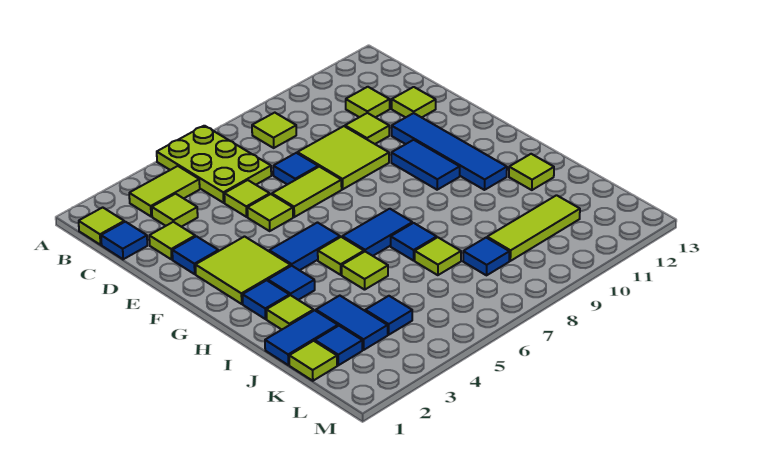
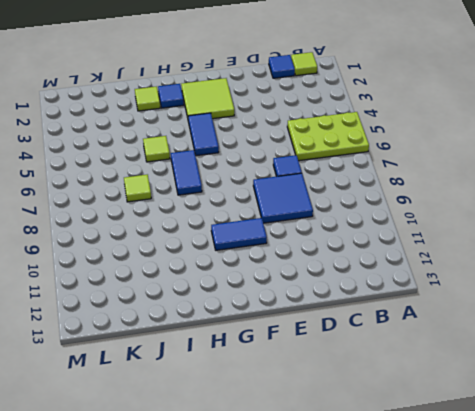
blue tile D8:E9 level 1 -> lime tile D8:E9 level 1
none -> lime tile B3:B4 level 1
none -> lime tile B8 level 1
none -> lime tile C3 level 1
none -> lime tile C11 level 1

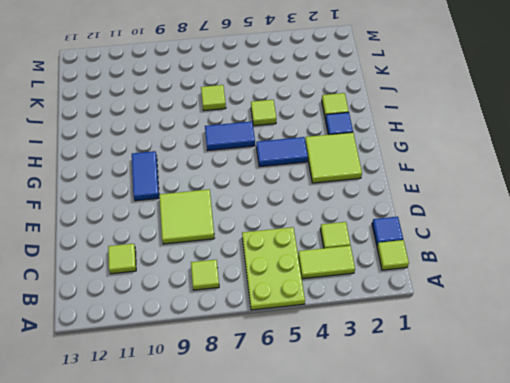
none -> lime tile D2 level 1
none -> lime tile D5 level 1
none -> blue tile D7 level 1
none -> lime tile D10 level 1

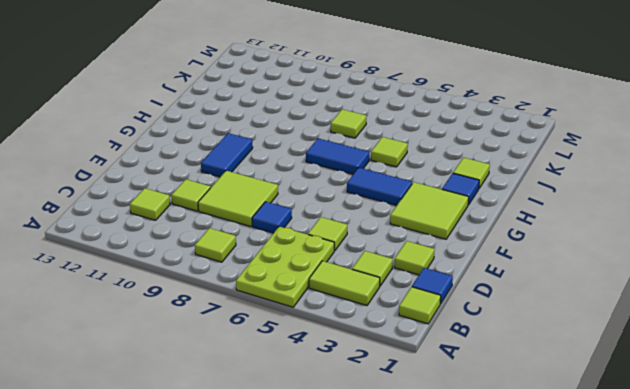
none -> lime tile D12 level 1
none -> blue tile E2 level 1
none -> lime tile E5 level 1
none -> lime tile E6:E7 level 1

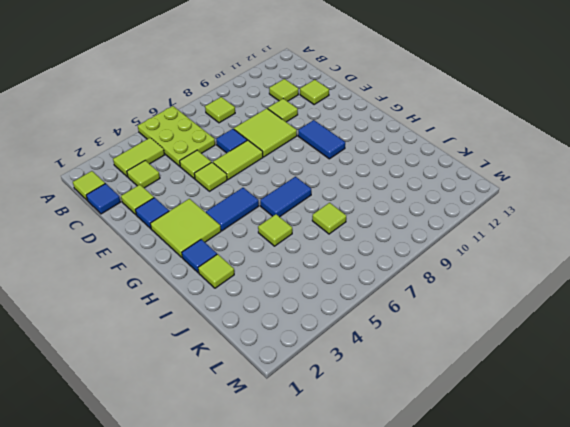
none -> blue tile E11:H11 level 1
none -> blue tile H3 level 1
none -> lime tile H5 level 1
none -> blue tile I7 level 1

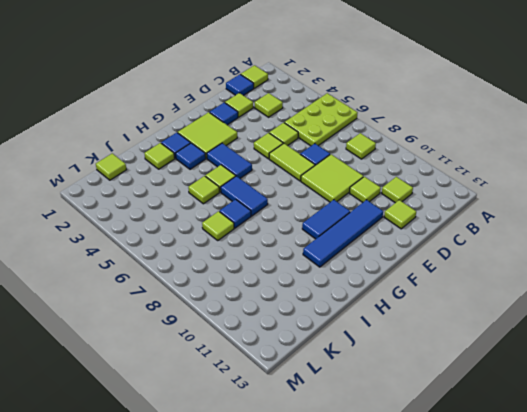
none -> lime tile B3:B4 level 1
none -> lime tile I12 level 1
none -> blue tile J1:J2 level 1
none -> blue tile J3:K3 level 1

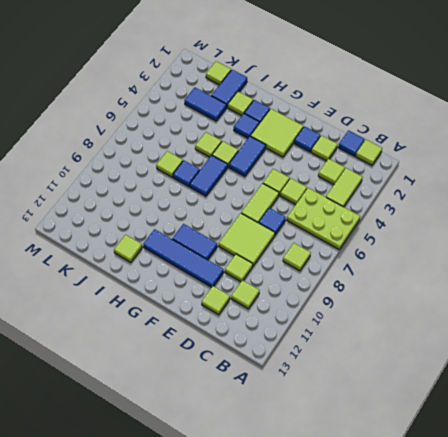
none -> blue tile K2 level 1
none -> blue tile K4 level 1
none -> blue tile K8 level 1
none -> lime tile K9:K11 level 1

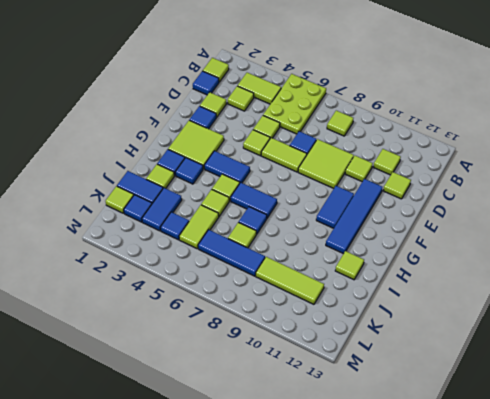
lime tile J5:K5 level 1 -> none
blue tile K6:K8 level 1 -> blue tile K8 level 1

